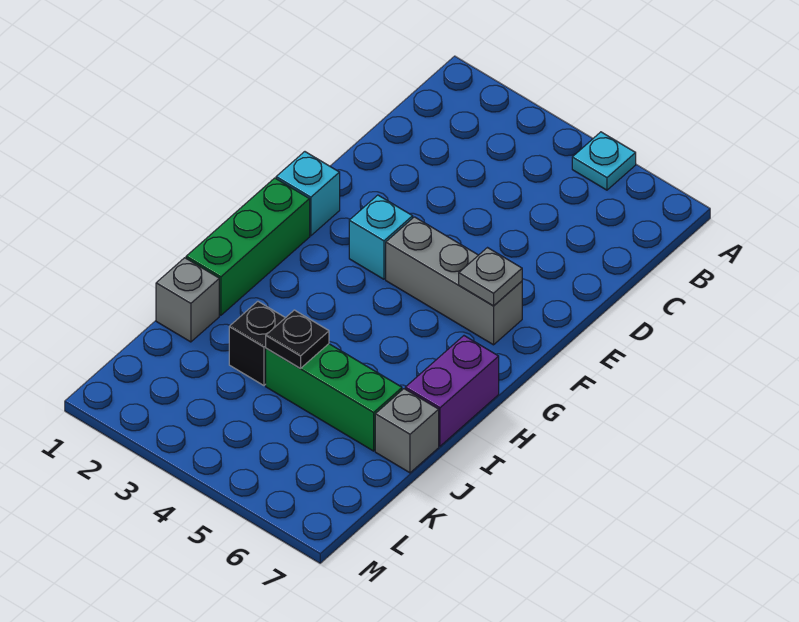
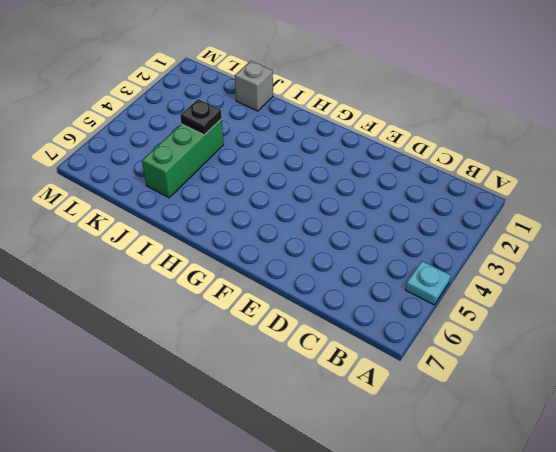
none -> cyan brick F1 level 1
none -> cyan brick F3 level 1
none -> grey brick F4:F6 level 1

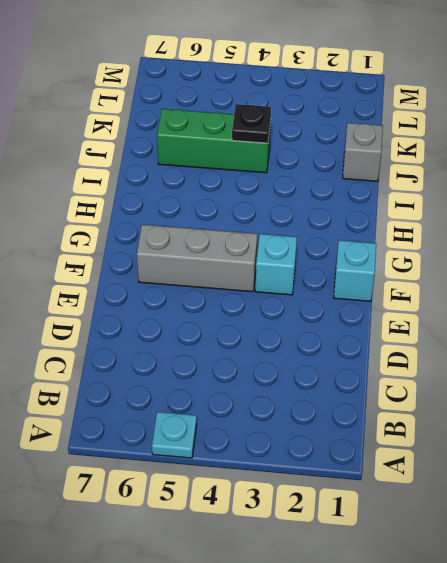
none -> green brick G1:I1 level 1
none -> purple brick H7:I7 level 1
none -> black brick J3 level 1

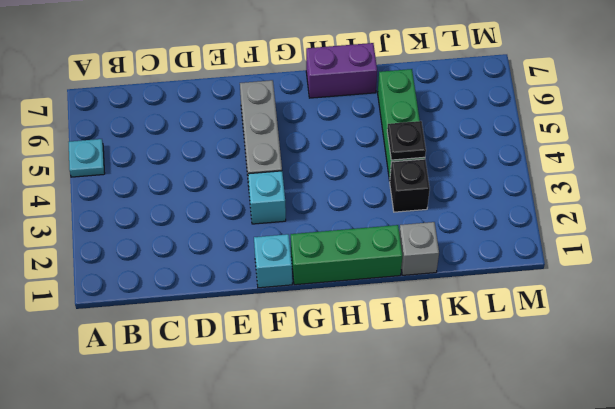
none -> grey brick J7 level 1
none -> grey plate F6 level 2

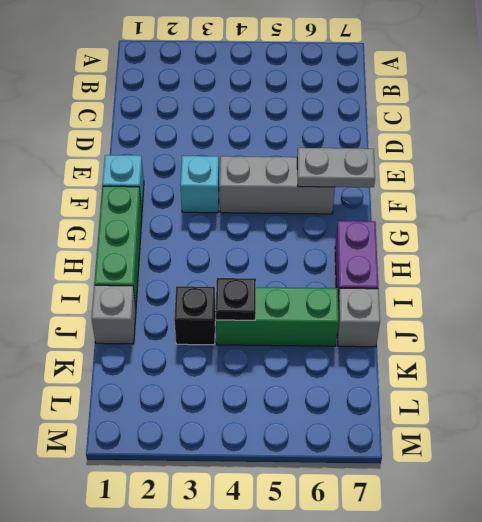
grey plate F6:F7 level 2 -> grey plate F6 level 2
none -> cyan plate A5 level 1

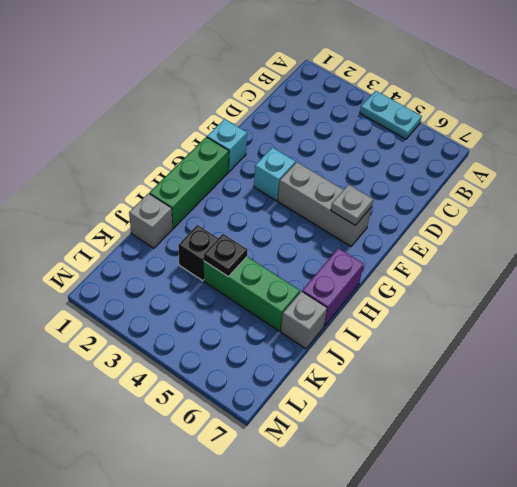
cyan plate A4:A5 level 1 -> cyan plate A5 level 1

